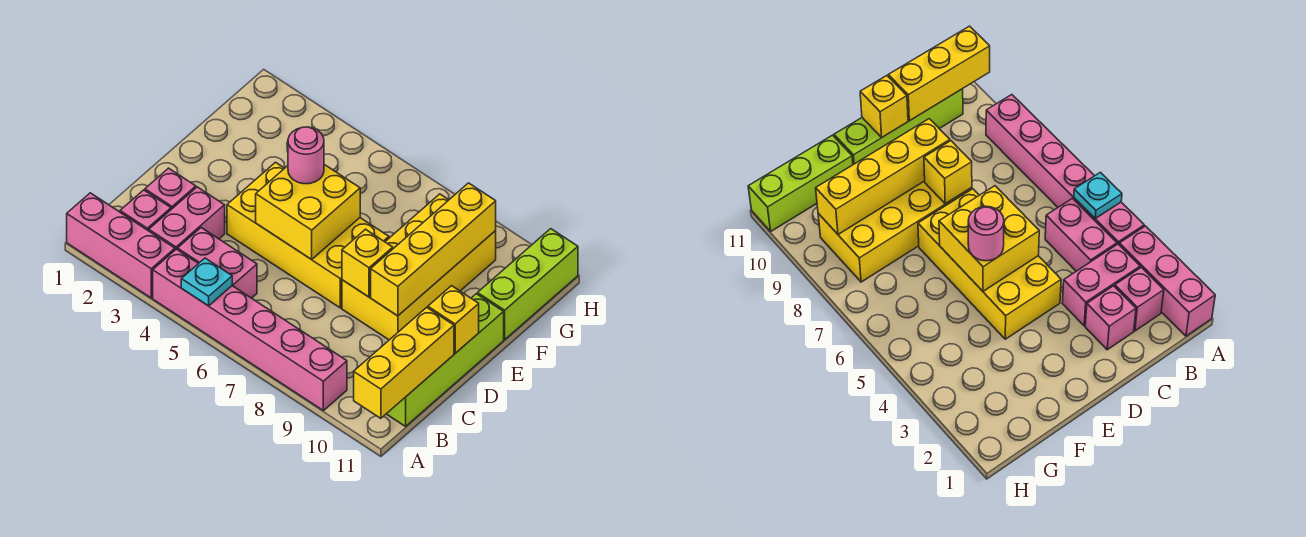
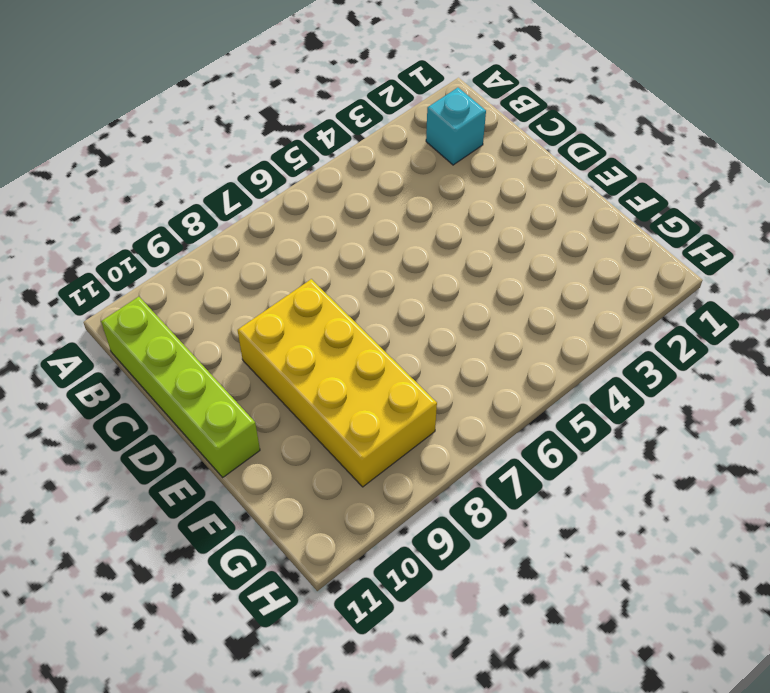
cyan brick B2 level 1 -> pink brick B2 level 1
none -> pink brick A1:A3 level 1
none -> pink brick A4:A9 level 1
none -> pink brick B3:C3 level 1

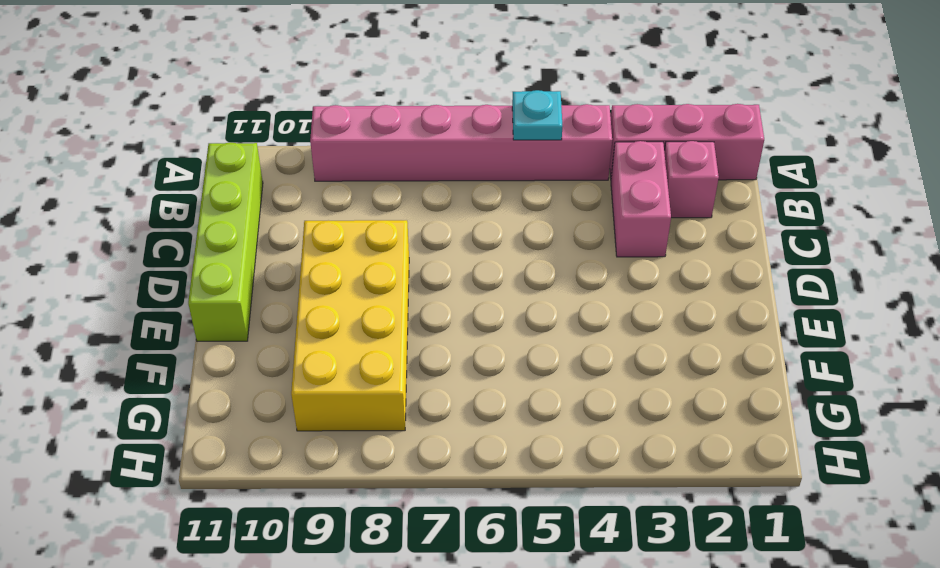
none -> pink brick B4:B5 level 1
none -> pink brick C2 level 1
none -> yellow brick D4:E7 level 1

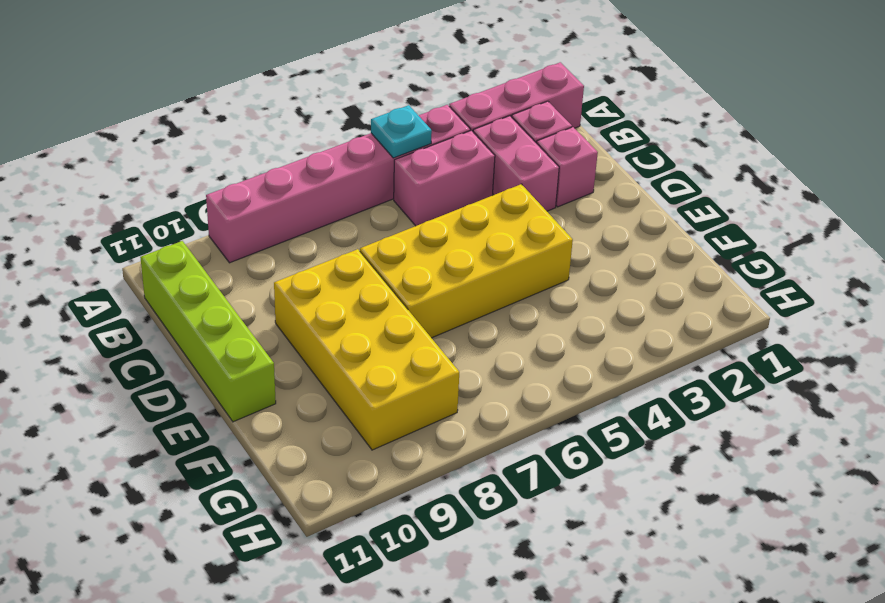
none -> lime brick F11:H11 level 1
none -> yellow brick A11:C11 level 2
none -> yellow brick D5:E6 level 2

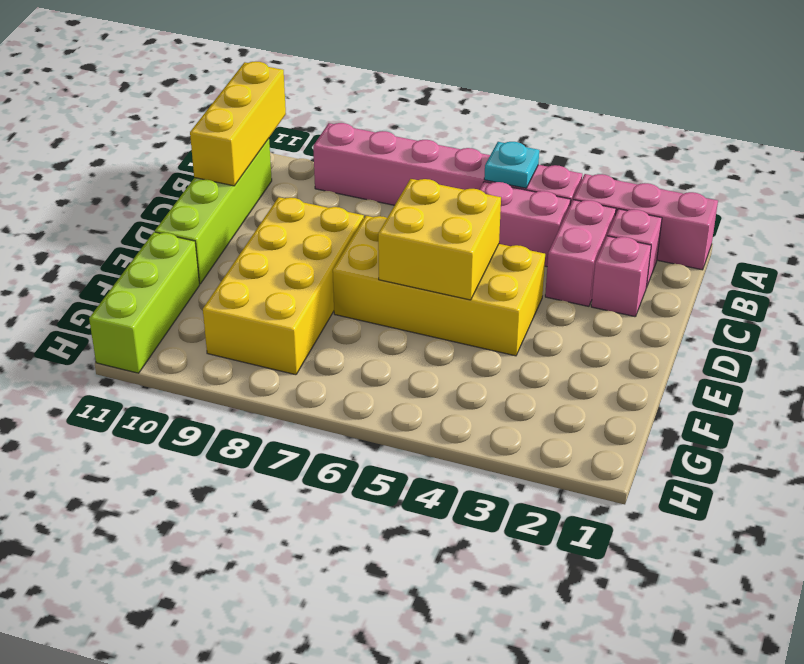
none -> yellow brick D8 level 2
none -> yellow brick D9:G9 level 2
none -> yellow brick D11 level 2

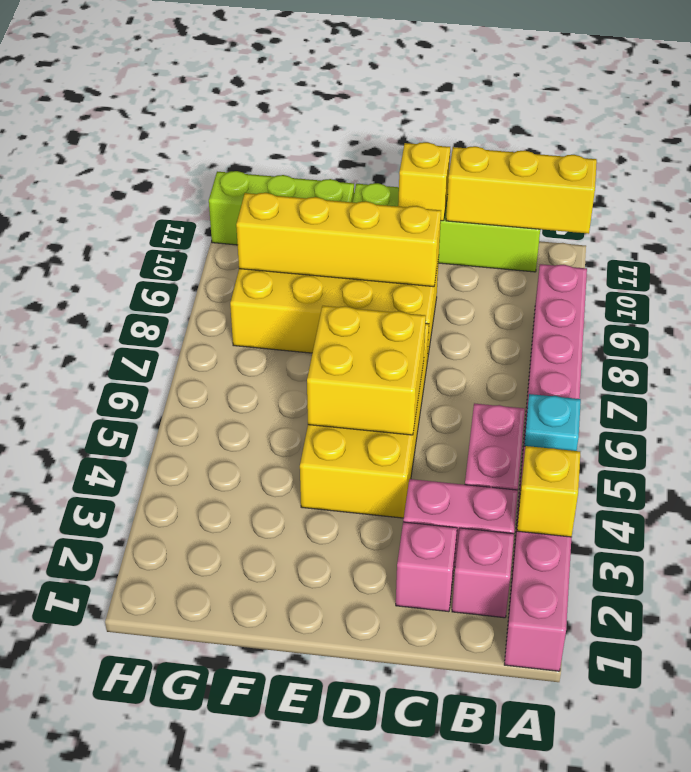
yellow brick A3 level 2 -> yellow brick D8 level 2
none -> pink round brick E5 level 3

